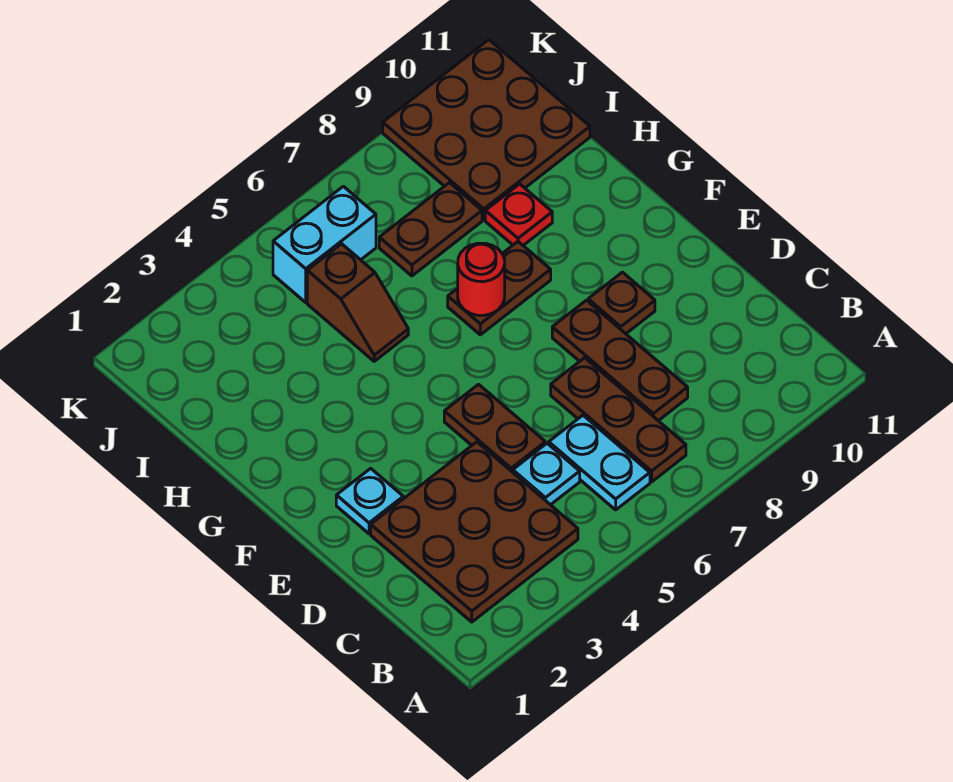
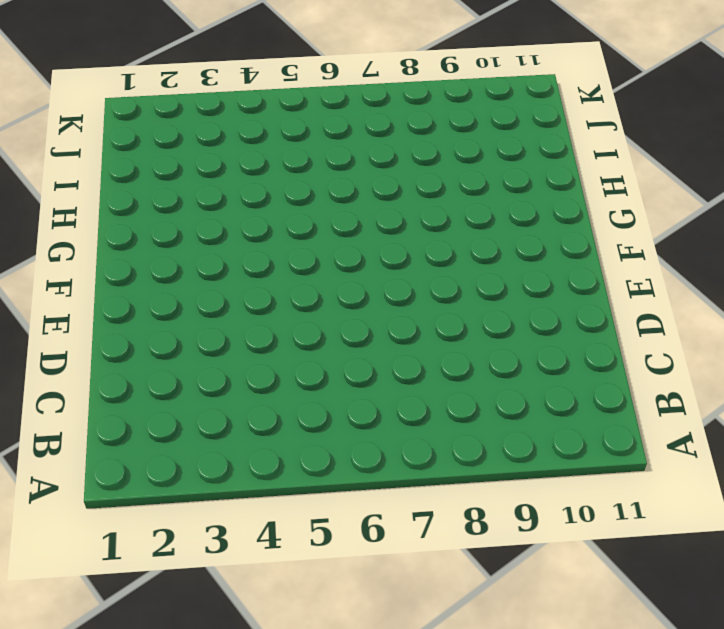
none -> brown plate B2:D4 level 1
none -> cyan plate B6:C6 level 1
none -> brown plate B7:D7 level 1

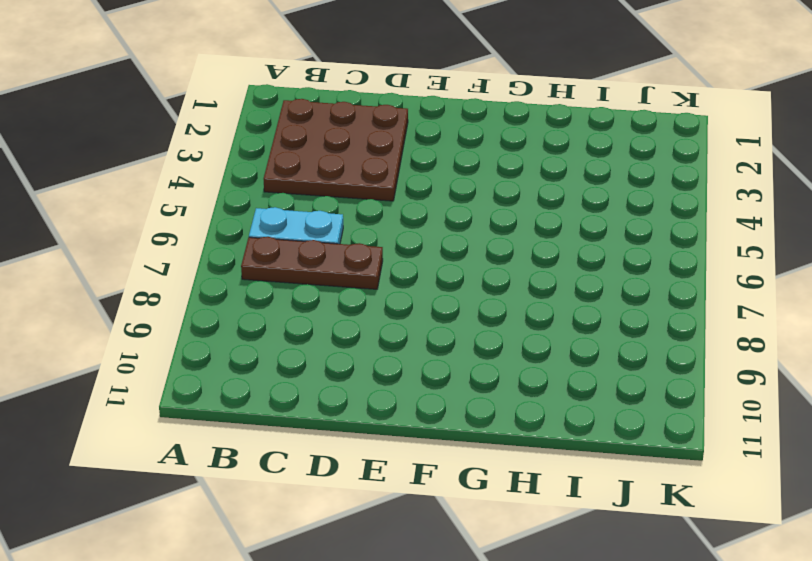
none -> cyan plate C5 level 1
none -> brown plate C8:E8 level 1
none -> brown plate D5:E5 level 1

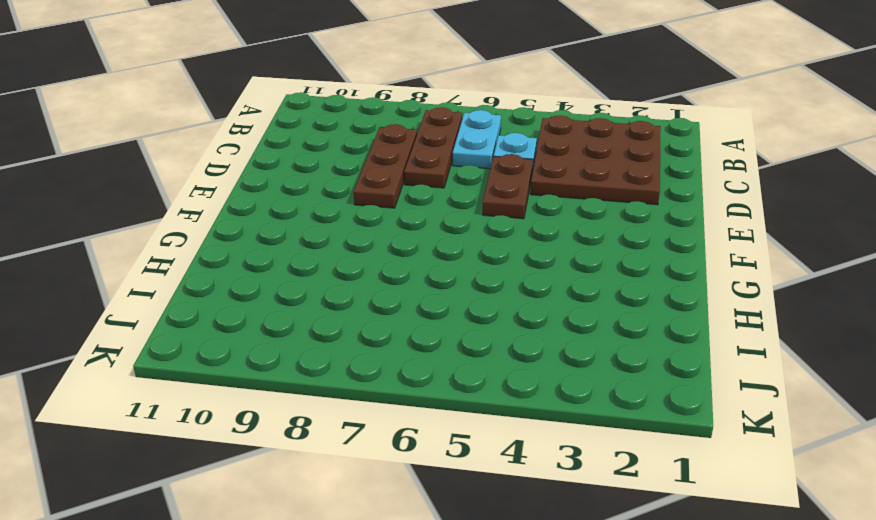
none -> cyan plate E2 level 1
none -> brown plate E9 level 1
none -> brown plate G7:G8 level 1

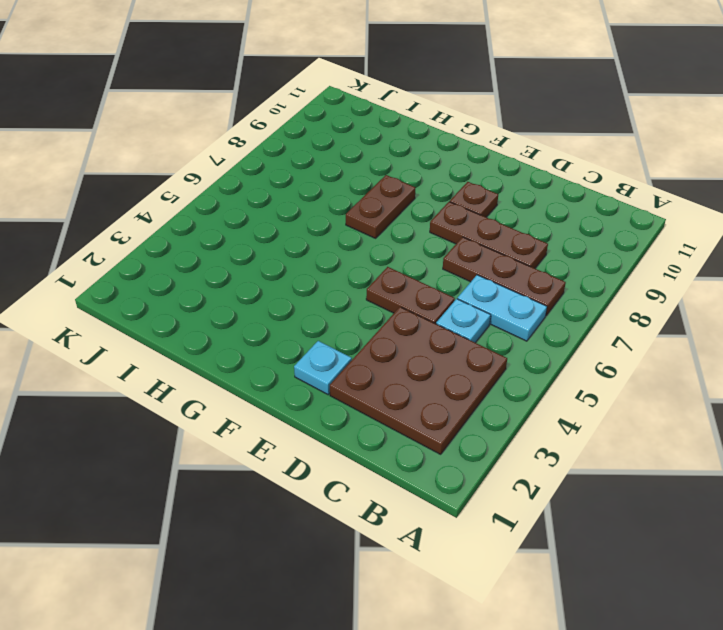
none -> brown slope H5:I5 level 1 top I
none -> red plate H9 level 1
none -> brown plate I7:I8 level 1

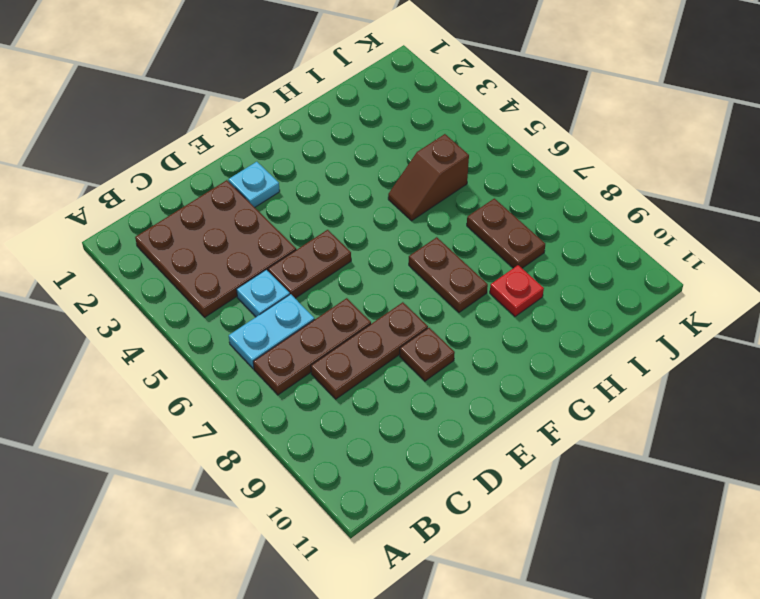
none -> brown plate I9:K11 level 1
none -> cyan brick J5:J6 level 1
none -> red round brick G7 level 2

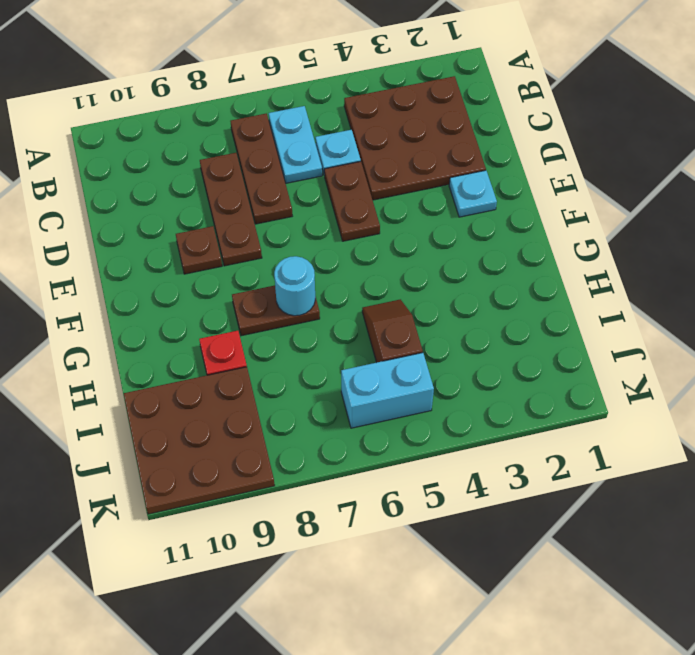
cyan round brick G7 level 2 -> red round brick G7 level 2
none -> brown plate I7:I8 level 1

